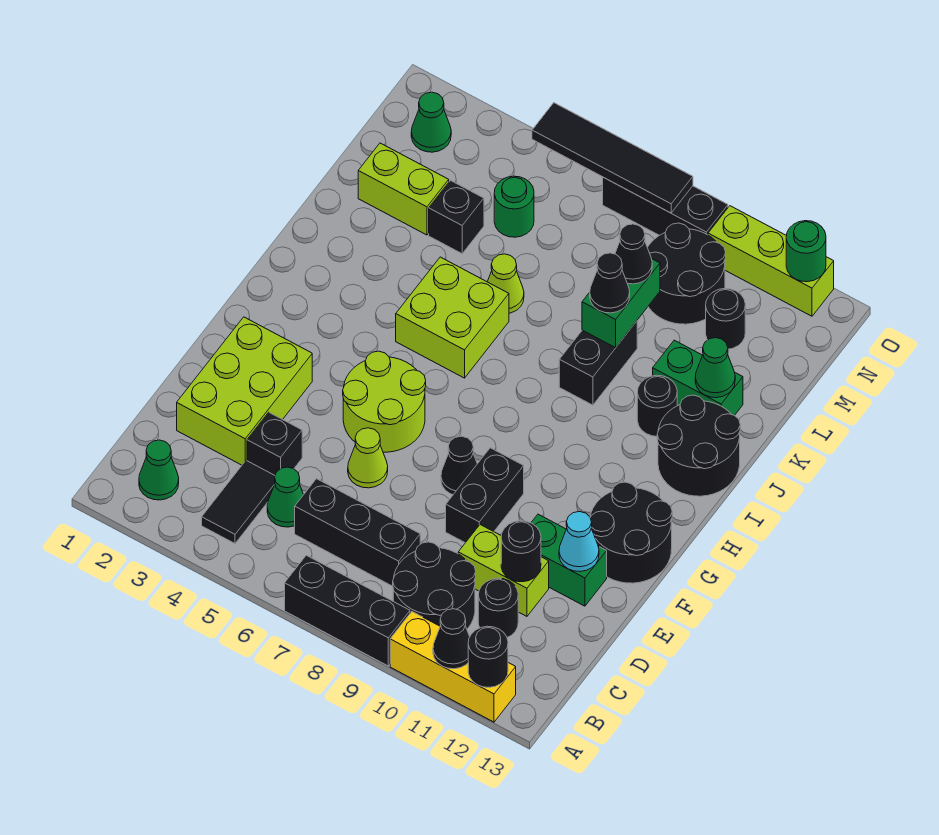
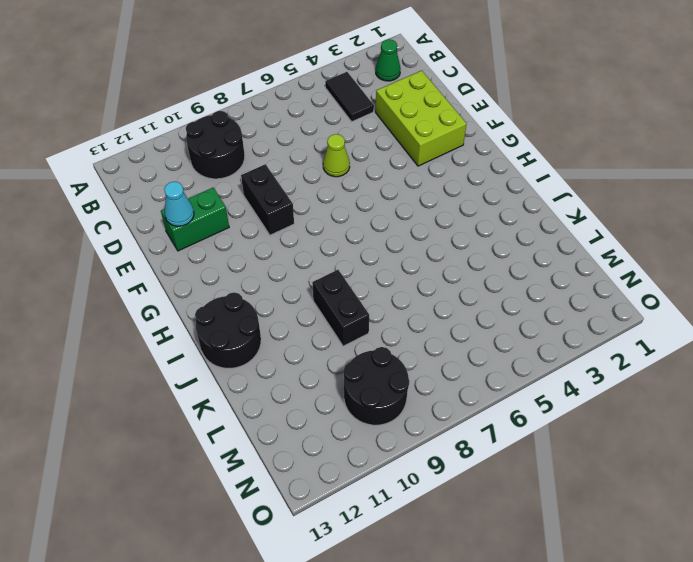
none -> black brick A7:A9 level 1
none -> yellow brick A10:A12 level 1
none -> green cone C5 level 1
none -> black brick C6:C8 level 1

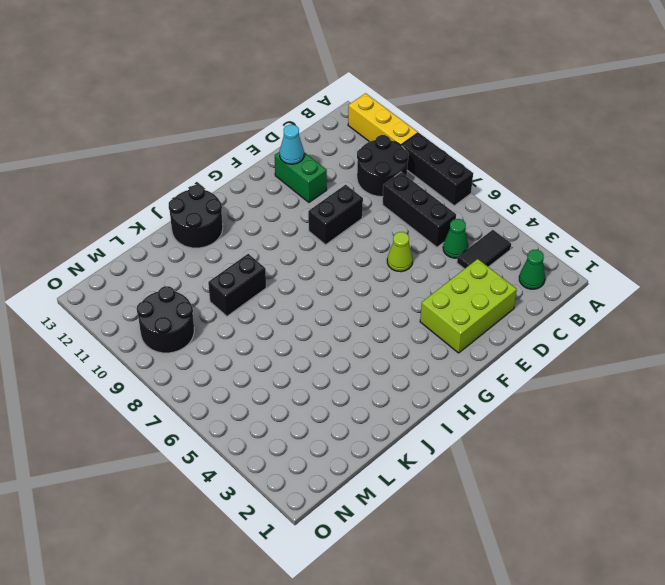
none -> black round brick C11 level 1
none -> black brick D4 level 1
none -> lime brick D10:D11 level 1
none -> lime round brick F5:G6 level 1

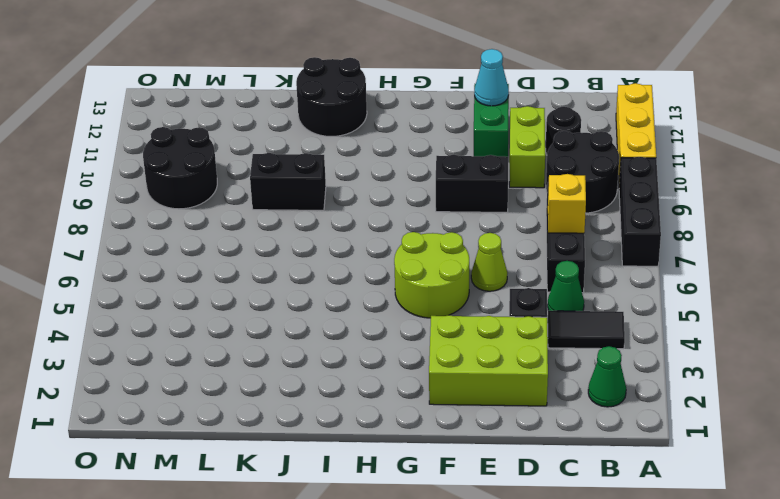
yellow brick C7 level 2 -> none
none -> black cone F8 level 1
none -> black round brick F12:G13 level 1
none -> lime brick I5:J6 level 1
none -> black round brick J11 level 1

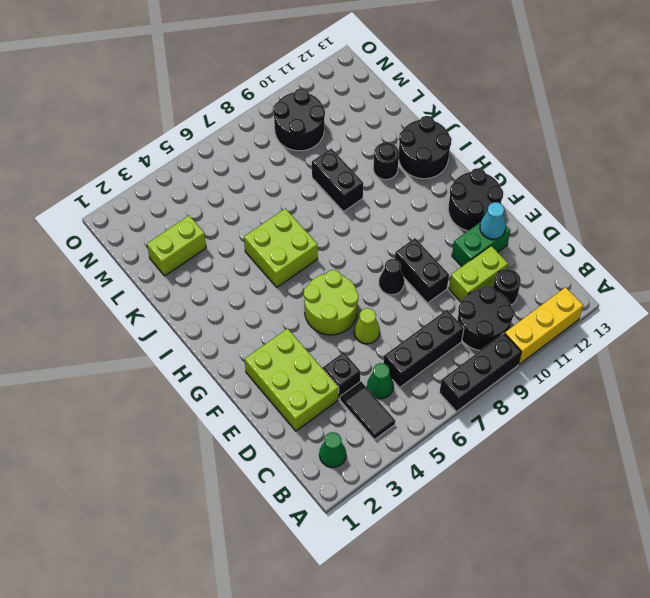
none -> lime cone K6 level 1
none -> green brick K11:K12 level 1
none -> black brick L4 level 1
none -> green round brick M5 level 1

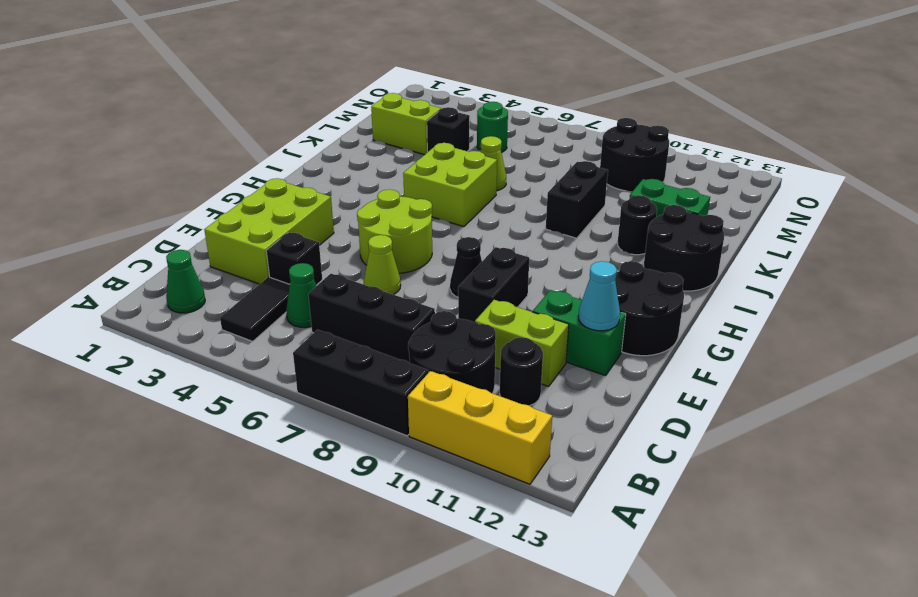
none -> black round brick M11 level 1
none -> green cone N2 level 1
none -> black brick O7:O9 level 1
none -> lime brick O10:O12 level 1

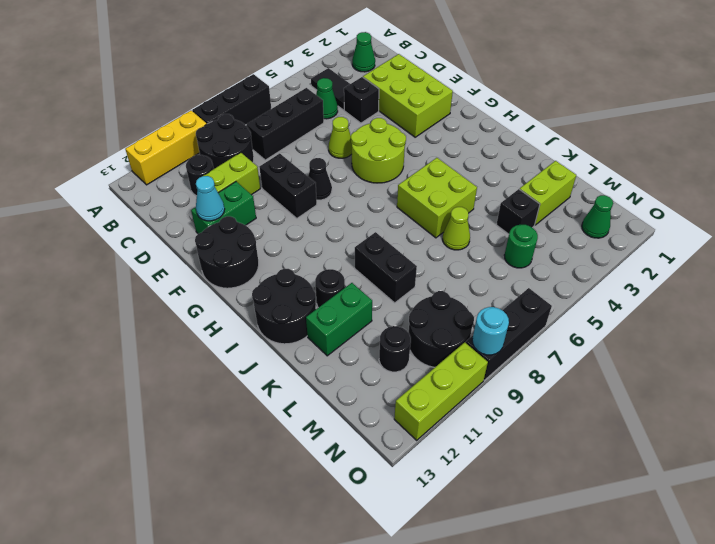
cyan round brick O9 level 2 -> none
none -> black cone A11 level 2
none -> black round brick A12 level 2
none -> black round brick D11 level 2
none -> green brick K9:L9 level 2

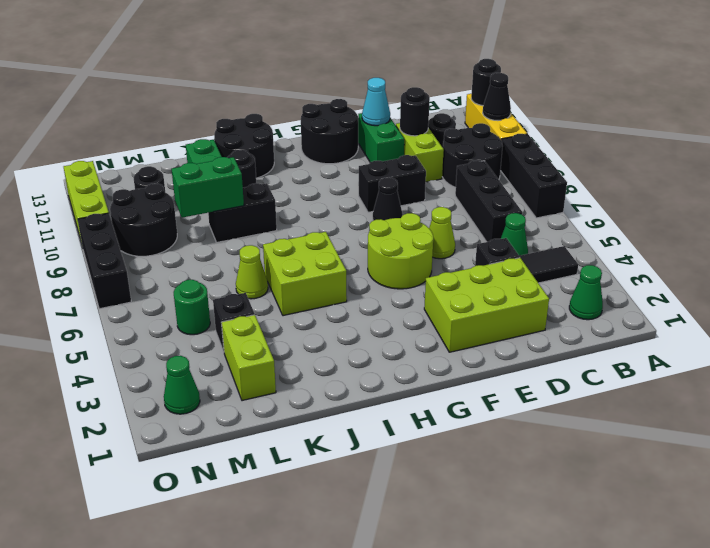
none -> green cone K12 level 2
none -> black tile O5:O8 level 2
none -> green round brick O12 level 2
none -> black cone K9 level 3

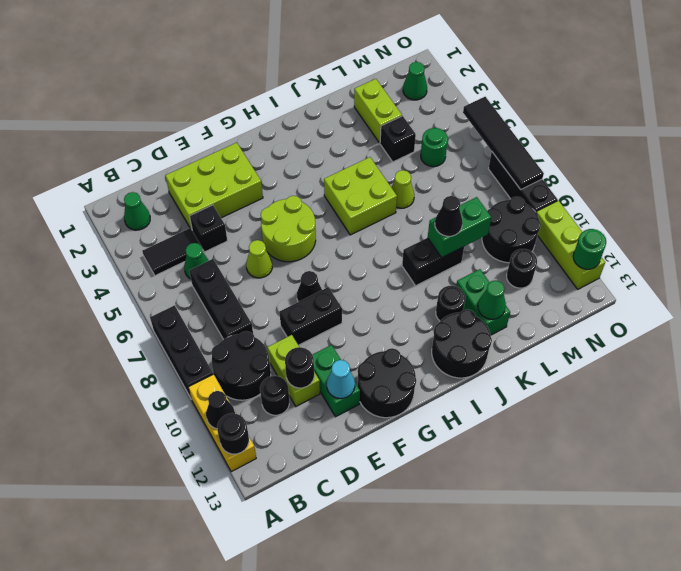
none -> black cone L9 level 3

